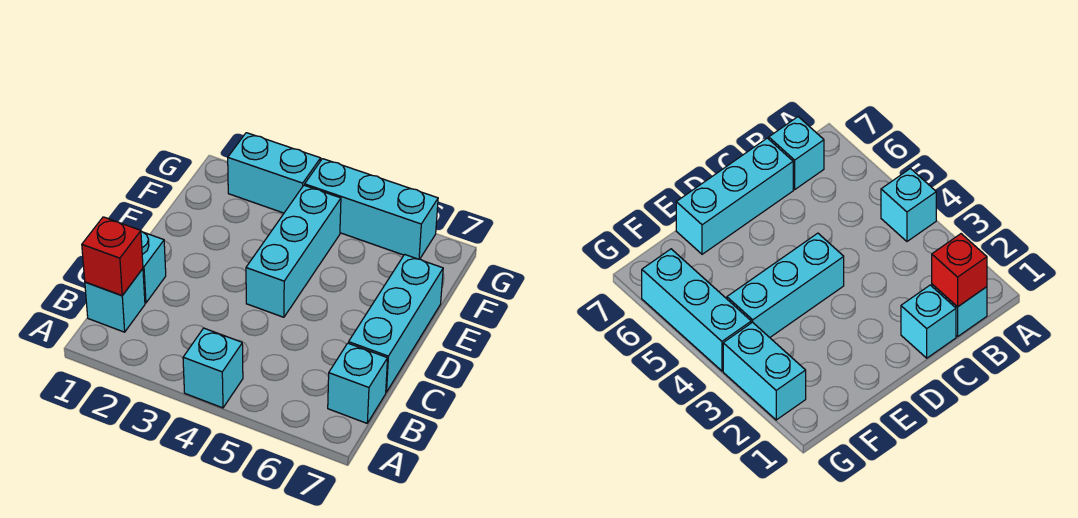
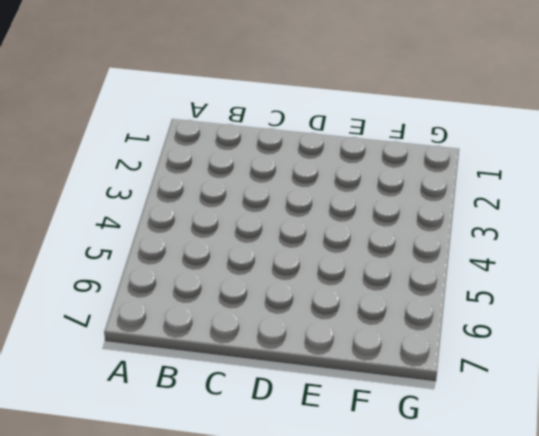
none -> cyan brick A4 level 1
none -> cyan brick B1 level 1

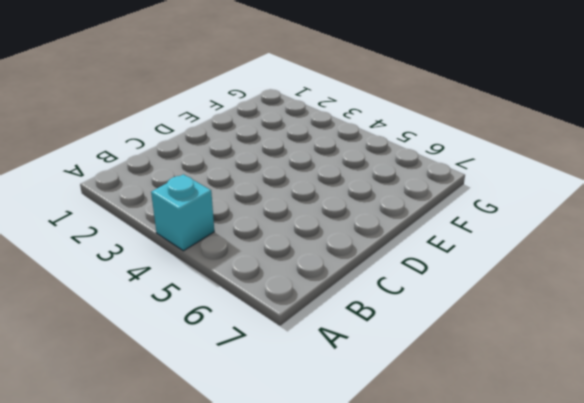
none -> cyan brick B1 level 1
none -> cyan brick B7 level 1

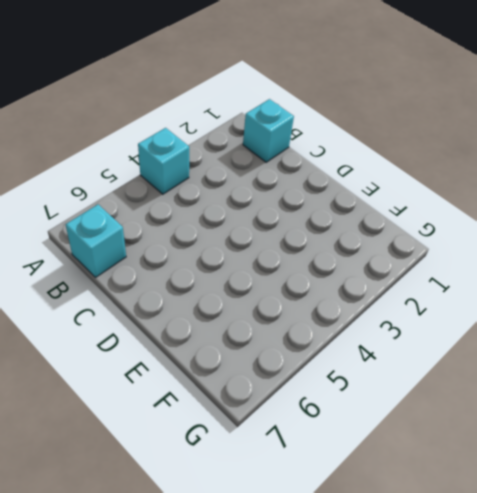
none -> cyan brick C1 level 1
none -> cyan brick C7:E7 level 1

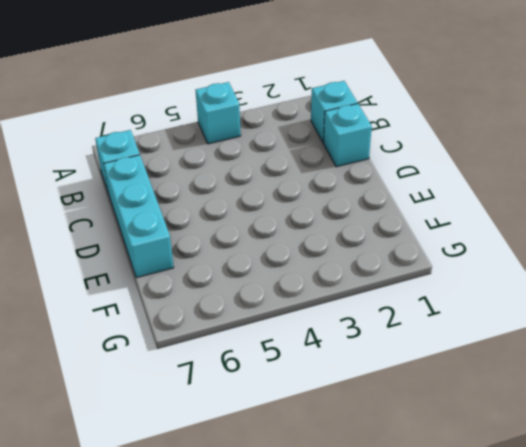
none -> cyan brick D4:F4 level 1
none -> cyan brick G2:G3 level 1

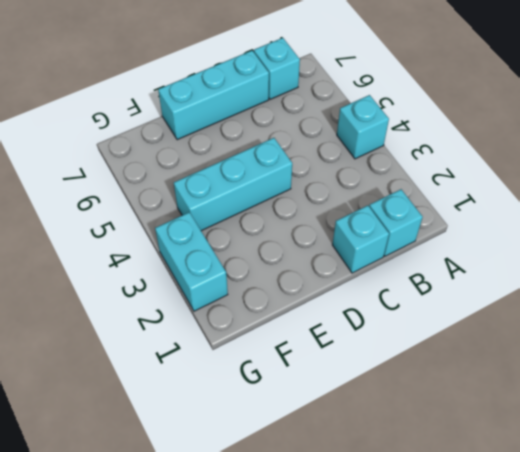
none -> cyan brick G4:G6 level 1
none -> red brick B1 level 2

